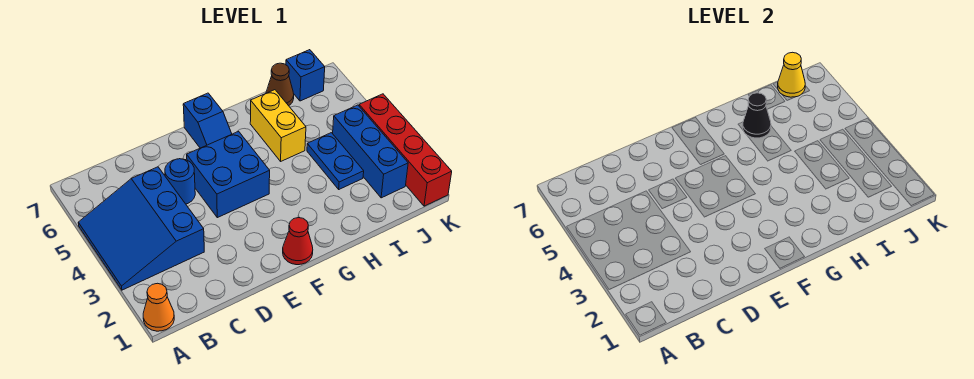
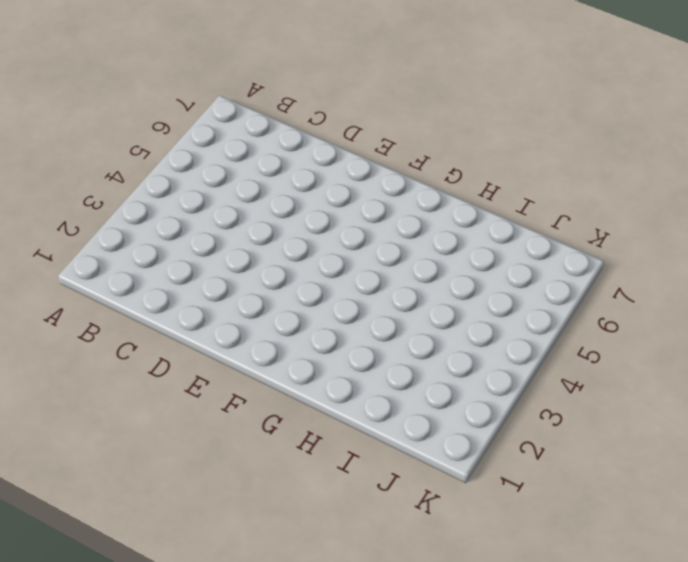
none -> orange cone A1 level 1
none -> blue slope A3:C5 level 1 top C
none -> blue round brick D5 level 1

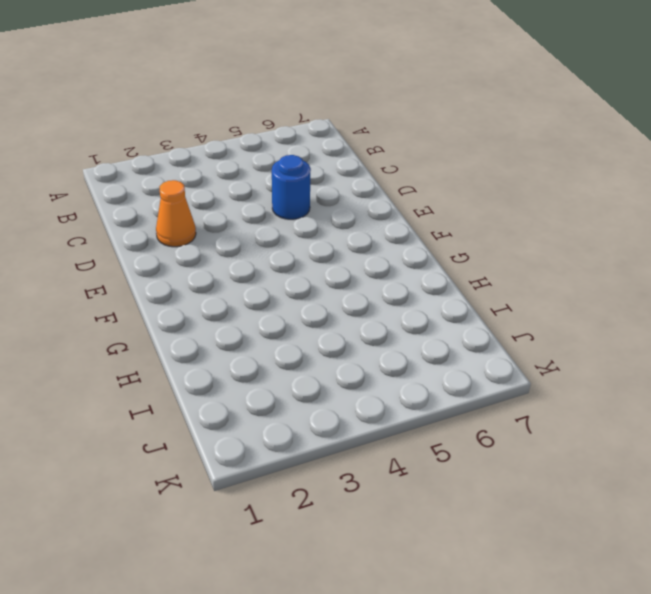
orange cone D2 level 1 -> orange cone A1 level 1
none -> blue slope A3:C5 level 1 top C
none -> blue brick E4:F5 level 1
none -> red cone F1 level 1

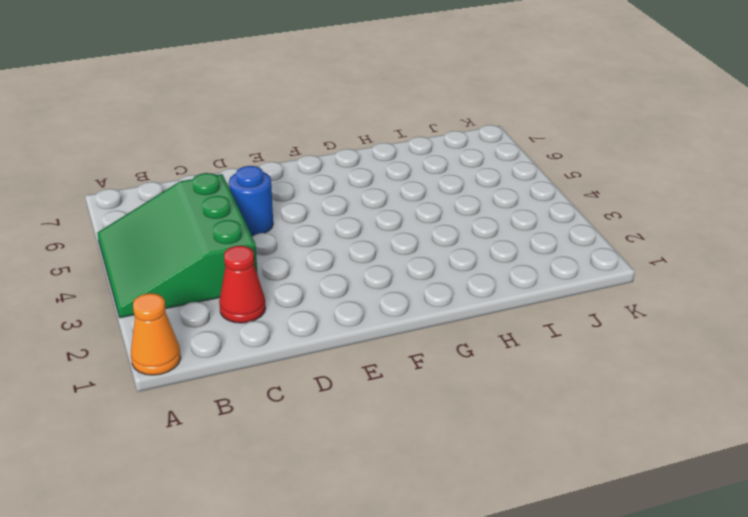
green slope A3:C5 level 1 top C -> blue slope A3:C5 level 1 top C
red cone C2 level 1 -> red cone F1 level 1
none -> blue brick E4:F5 level 1
none -> blue slope F6:F7 level 1 top 7
none -> yellow brick H5:H6 level 1

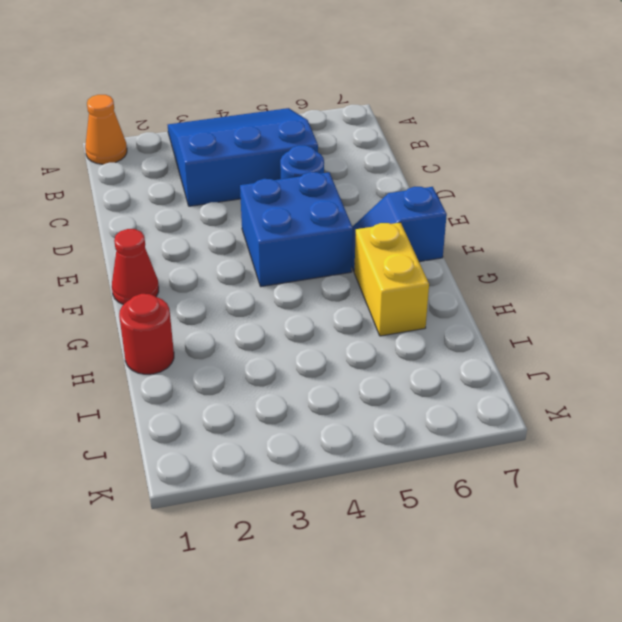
yellow brick G6:H6 level 1 -> yellow brick H5:H6 level 1
red round brick H1 level 1 -> none
none -> blue plate I3:I4 level 1
none -> brown cone I7 level 1
none -> blue brick J2:J4 level 1

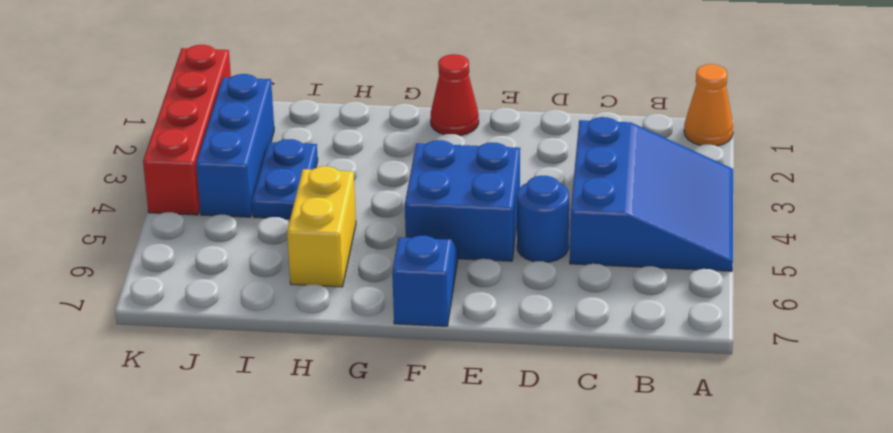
none -> brown cone I7 level 1
none -> blue brick J7 level 1
none -> black cone H6 level 2

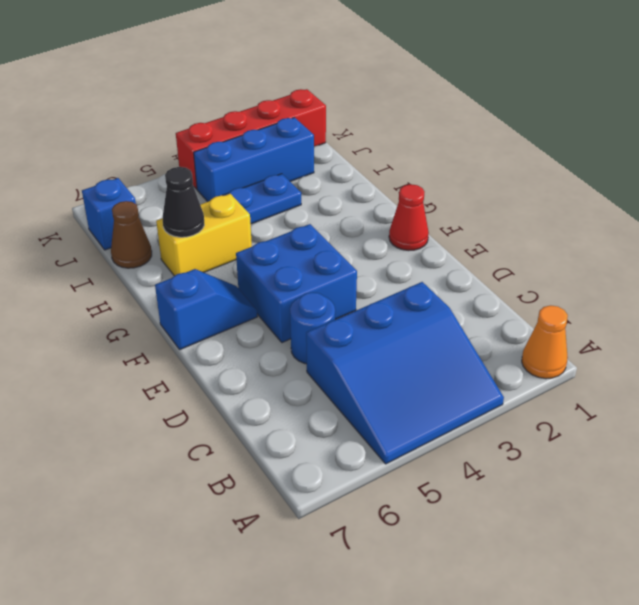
none -> yellow cone J7 level 2

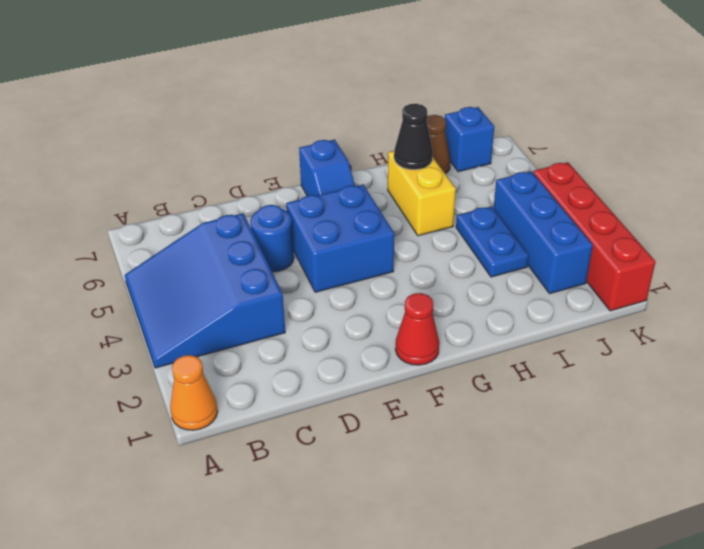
none -> yellow cone J7 level 2

